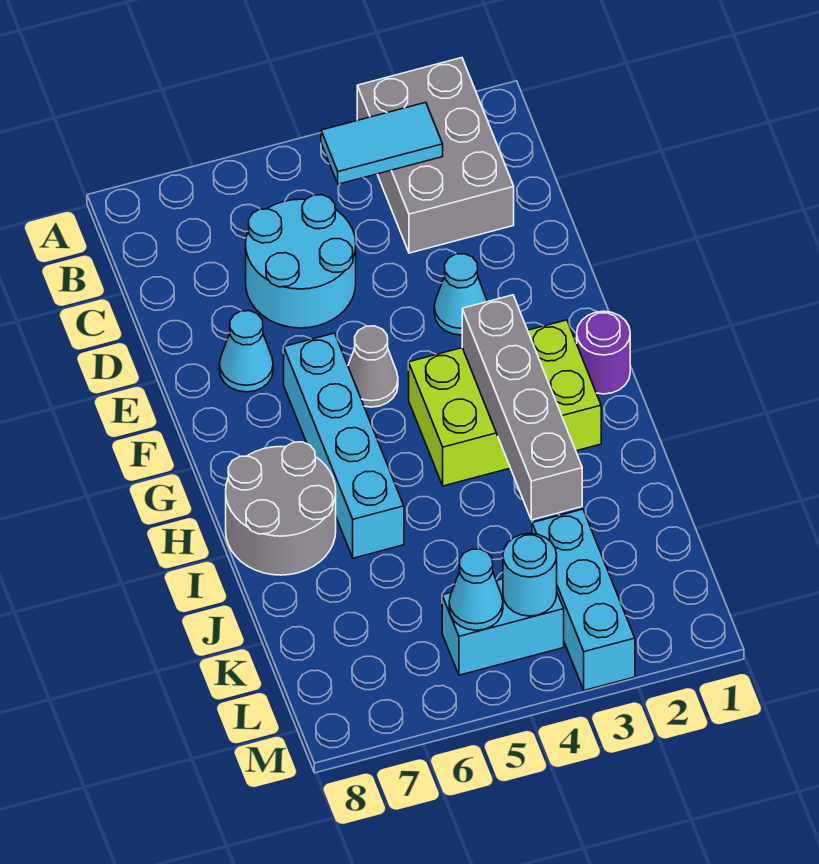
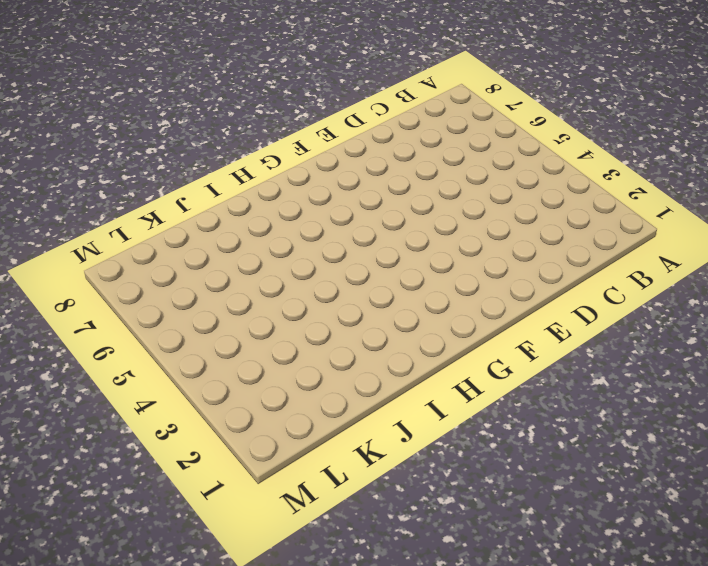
none -> grey brick A2:C3 level 1
none -> cyan round brick C5:D6 level 1
none -> cyan cone E3 level 1

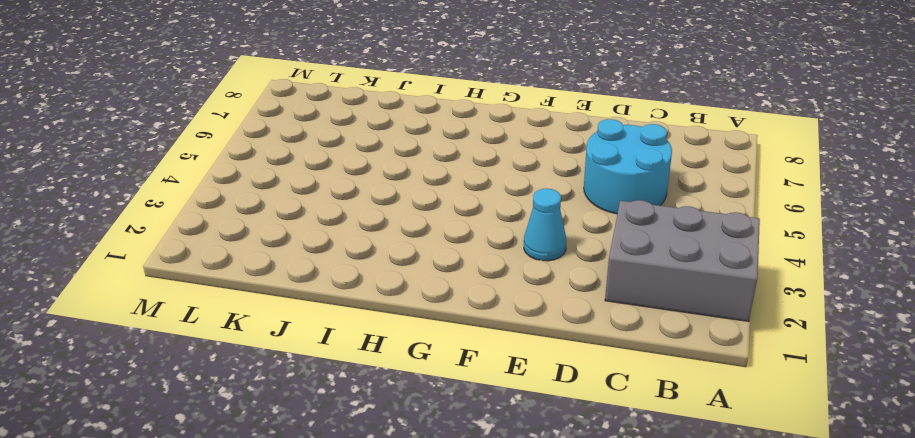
none -> cyan cone E7 level 1
none -> grey cone F5 level 1
none -> cyan brick F6:I6 level 1

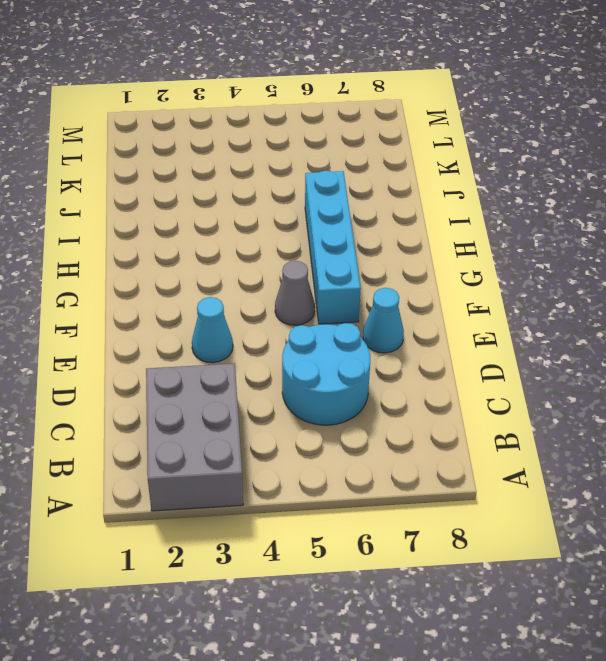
none -> purple round brick G1 level 1
none -> lime brick G2:H4 level 1
none -> grey round brick H7:I8 level 1

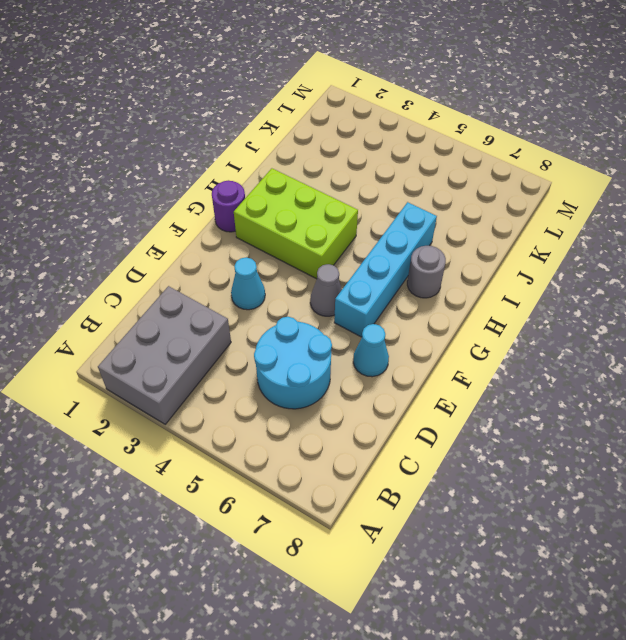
grey round brick H7 level 1 -> grey round brick H7:I8 level 1
none -> cyan brick K3:M3 level 1
none -> cyan brick L4:L5 level 1
none -> cyan tile B3:B4 level 2

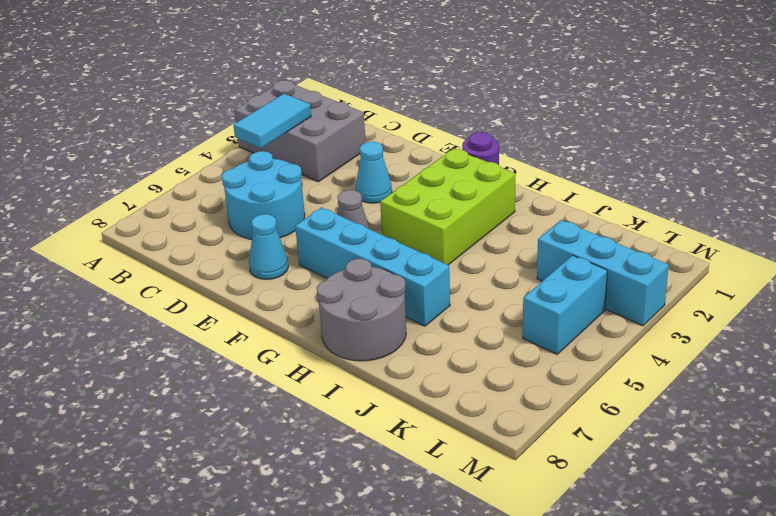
none -> grey brick G3:J3 level 2
none -> cyan round brick L4 level 2
none -> cyan cone L5 level 2

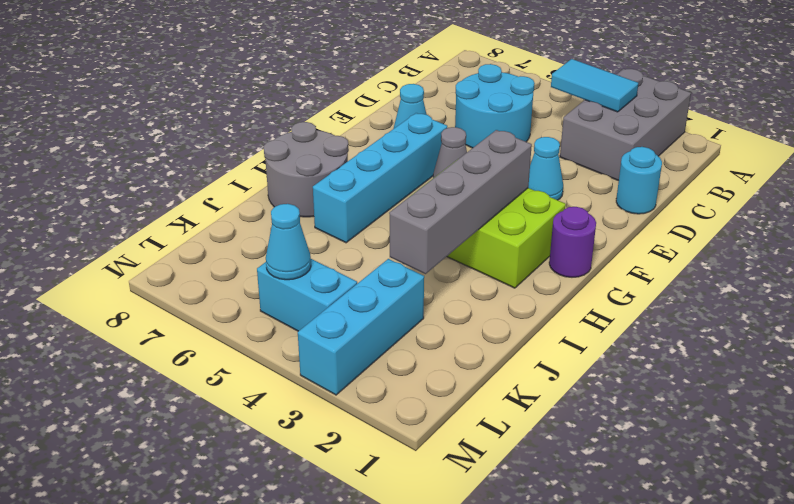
cyan round brick D1 level 1 -> cyan round brick L4 level 2

